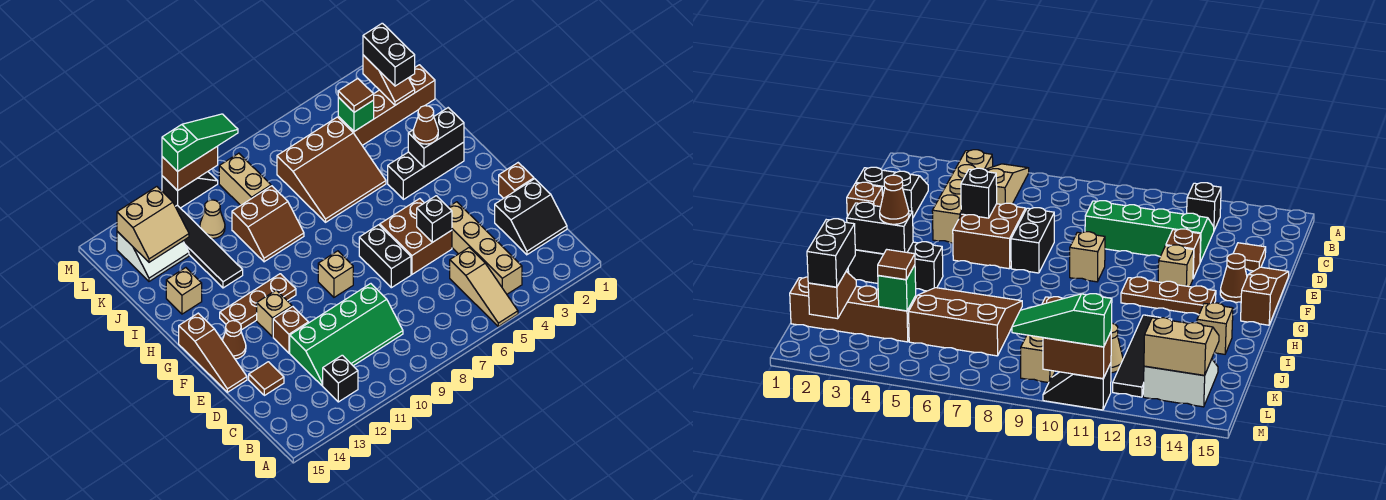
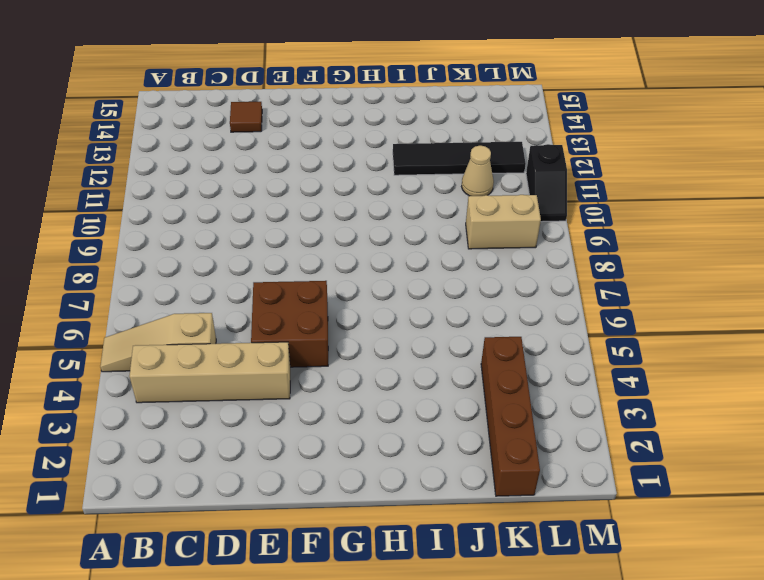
none -> black brick B12 level 1
none -> black slope C1:D2 level 1 top D
none -> green slope C9:D12 level 1 top D
none -> brown brick E1 level 1

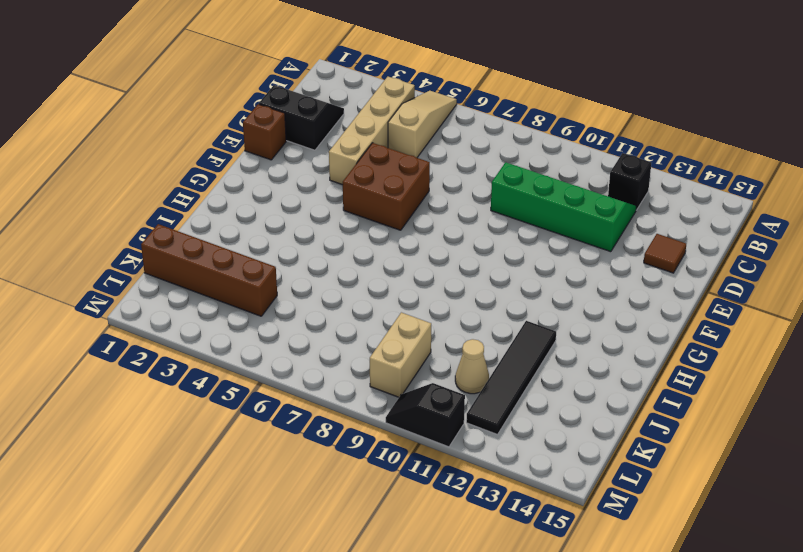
none -> black brick E7:F7 level 1
none -> brown brick E12 level 1
none -> brown slope E15:G15 level 1 top G
none -> tan brick F9 level 1

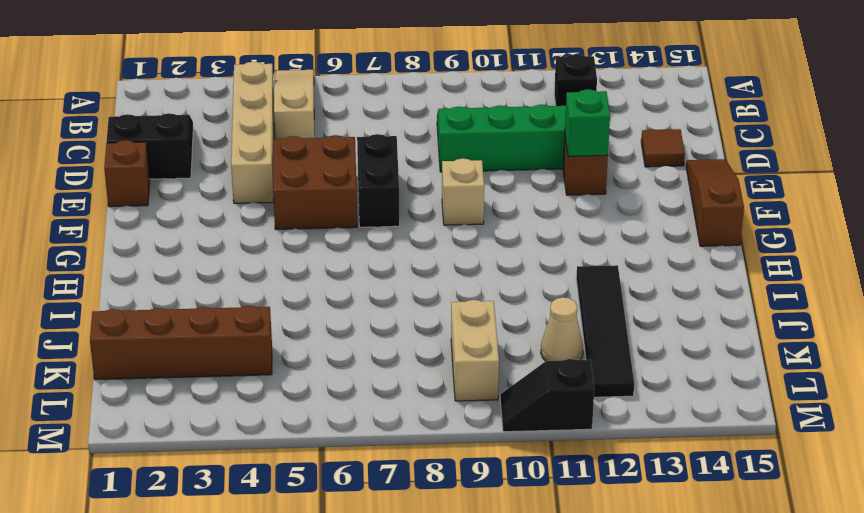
green brick E12 level 2 -> green brick K4 level 2
none -> tan brick F12 level 1
none -> brown cone F14 level 1
none -> brown plate G11:G13 level 1
none -> black brick H2:H4 level 1

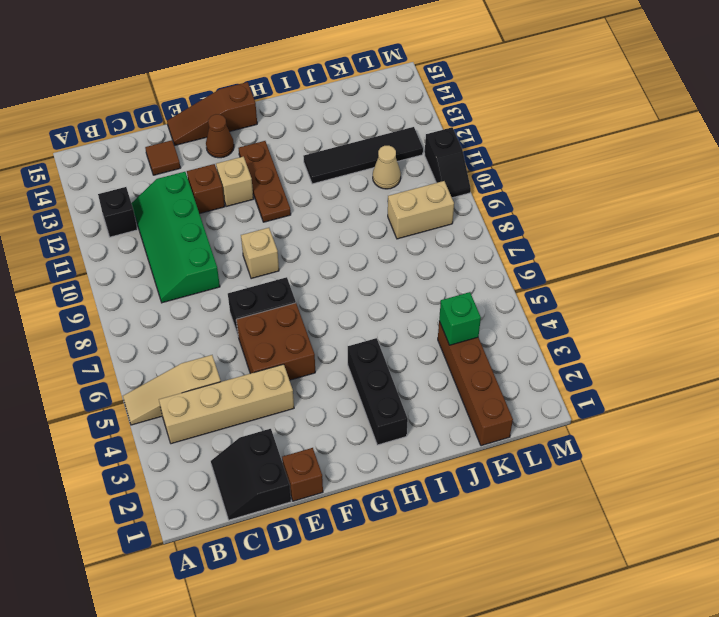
none -> brown slope I5:K7 level 1 top K
none -> brown slope I9:J10 level 1 top J
none -> tan brick I14 level 1
none -> white slope K13:L14 level 1 top L

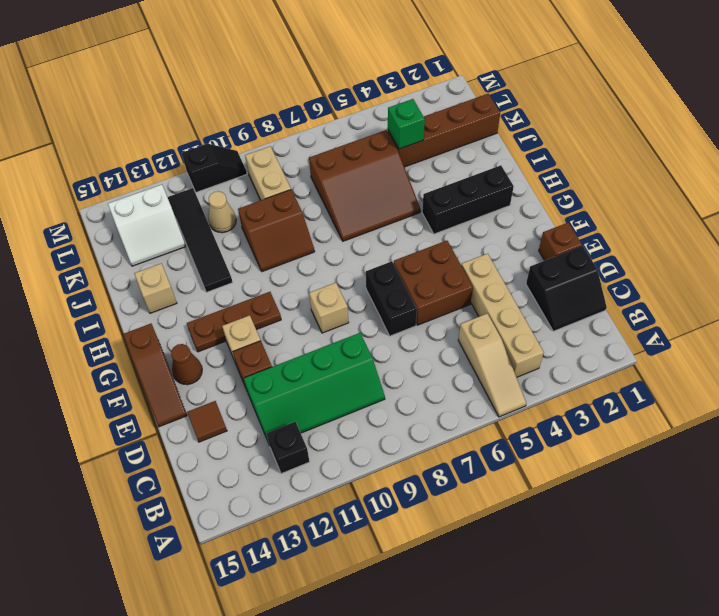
none -> black brick E5 level 2
none -> black brick H2:H3 level 2
none -> brown slope K2:L2 level 2 top L
none -> tan slope K13:L14 level 2 top L

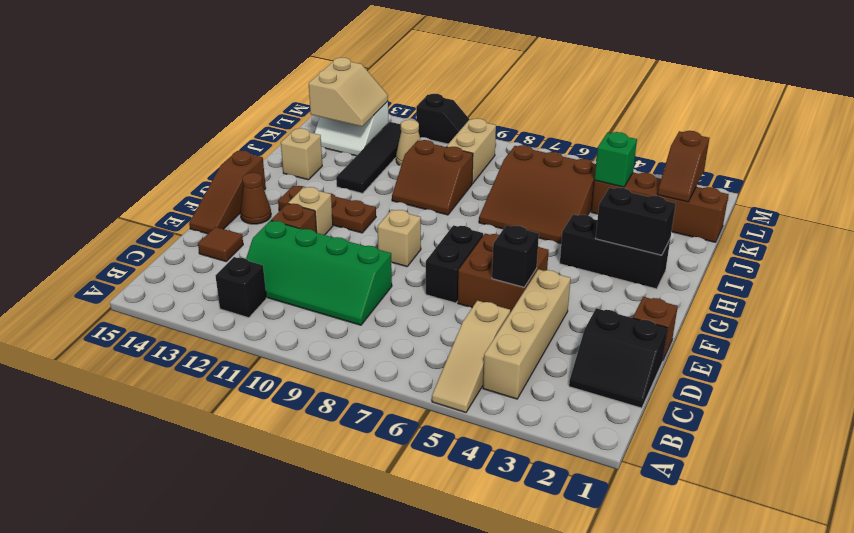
tan slope K13:L14 level 2 top 14 -> tan slope K13:L14 level 2 top L
none -> brown brick M10:M11 level 2
none -> brown cone H3 level 3
none -> black brick K2:L2 level 3
none -> brown tile K4 level 3

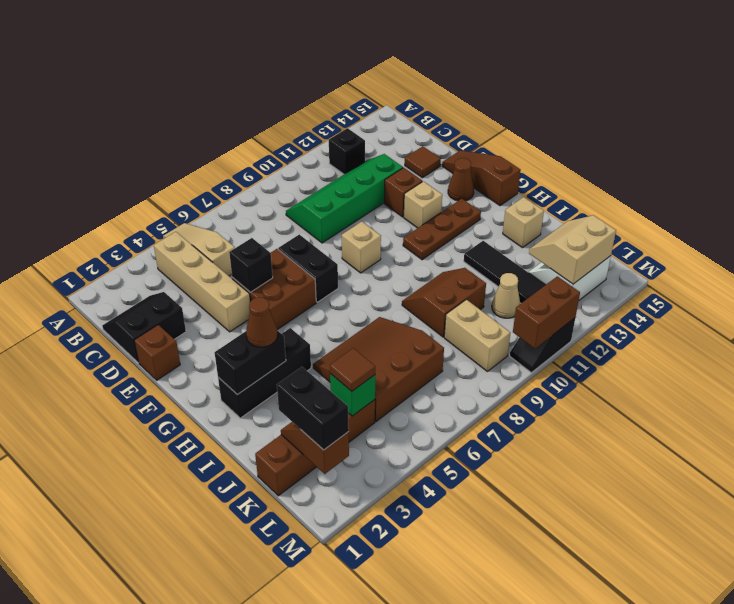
none -> green slope M9:M11 level 3 top 11

